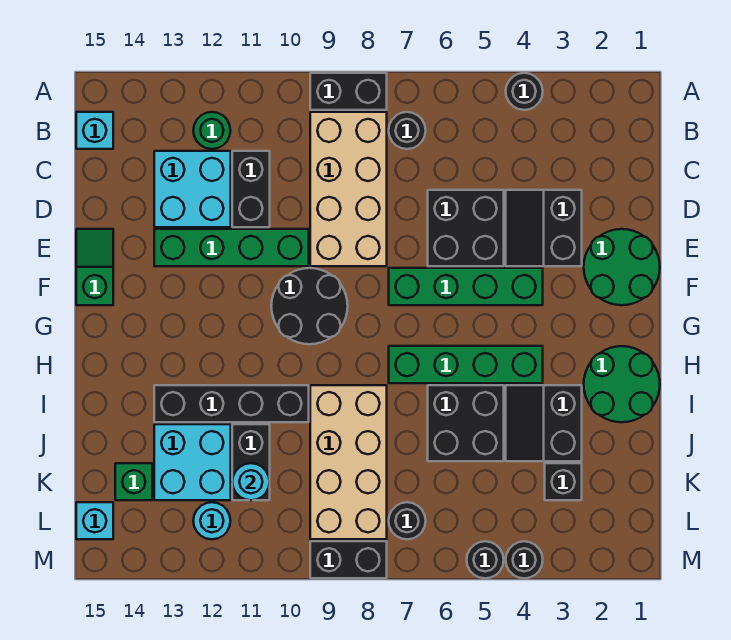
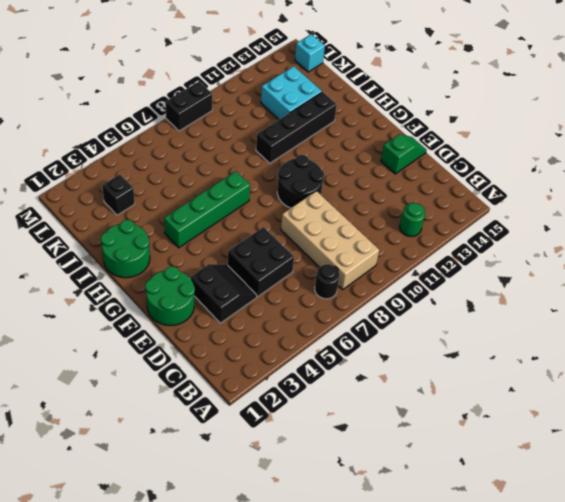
green slope E14:E15 level 1 top 14 -> green slope E15:F15 level 1 top F
none -> black round brick A4 level 1
none -> black brick A8:A9 level 1
none -> cyan brick B15 level 1
none -> black brick C11:D11 level 1

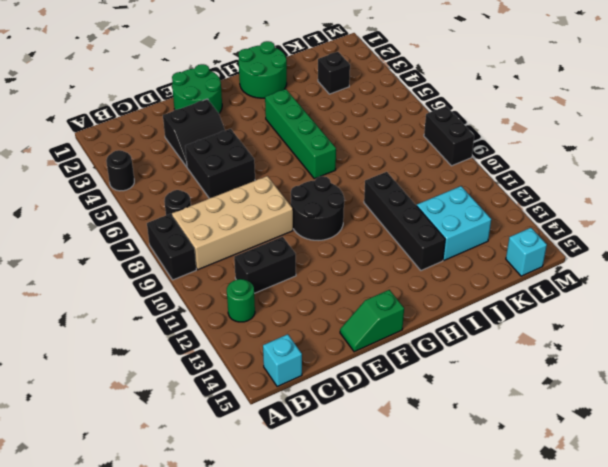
none -> cyan brick C12:D13 level 1
none -> green brick E10:E13 level 1
none -> green brick F4:F7 level 1
none -> black slope I3:J4 level 1 top 3

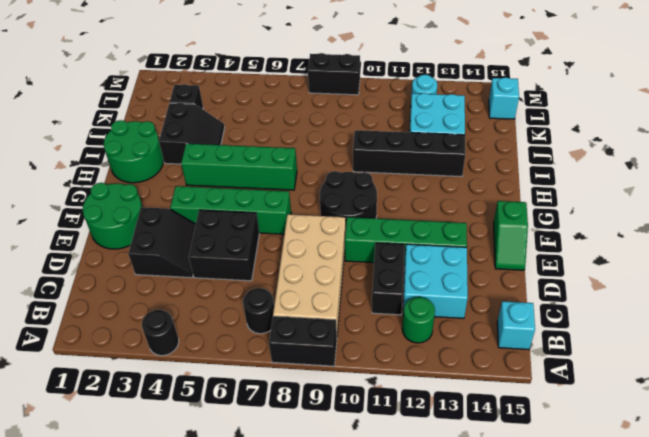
none -> black brick I5:J6 level 1
none -> tan brick I8:L9 level 1
none -> black brick J11:K11 level 1
none -> green brick K14 level 1

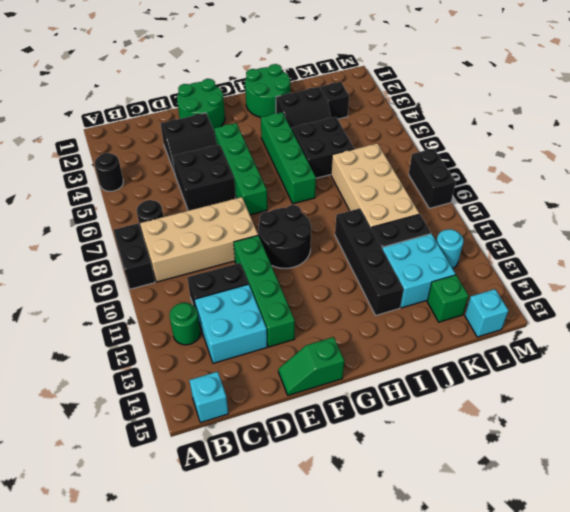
tan brick J7:K10 level 1 -> tan brick I8:L9 level 1
none -> black round brick L7 level 1
none -> black round brick M4 level 1
none -> black round brick M5 level 1
none -> cyan round brick K11 level 2

